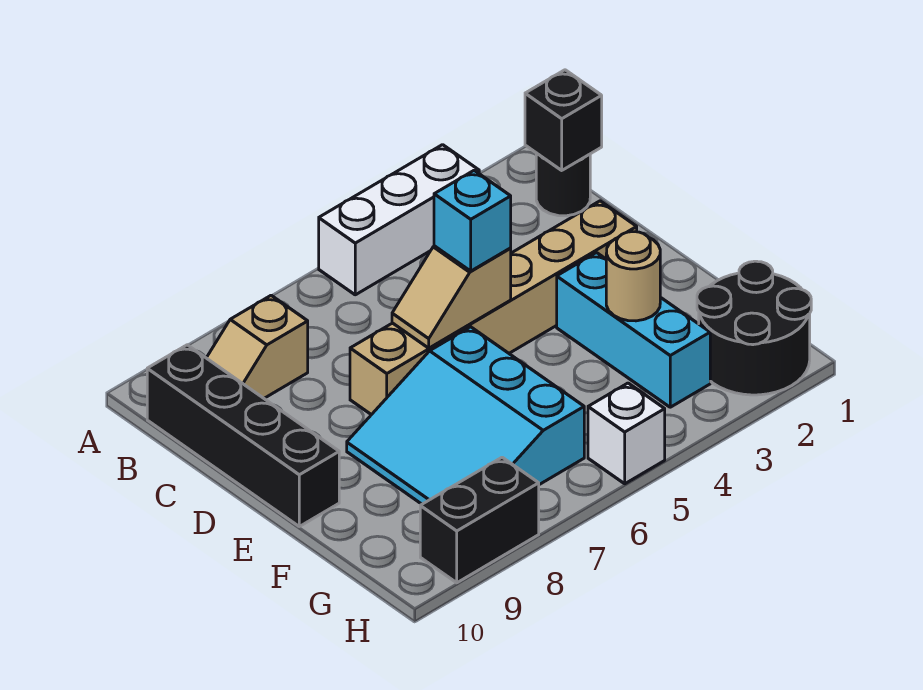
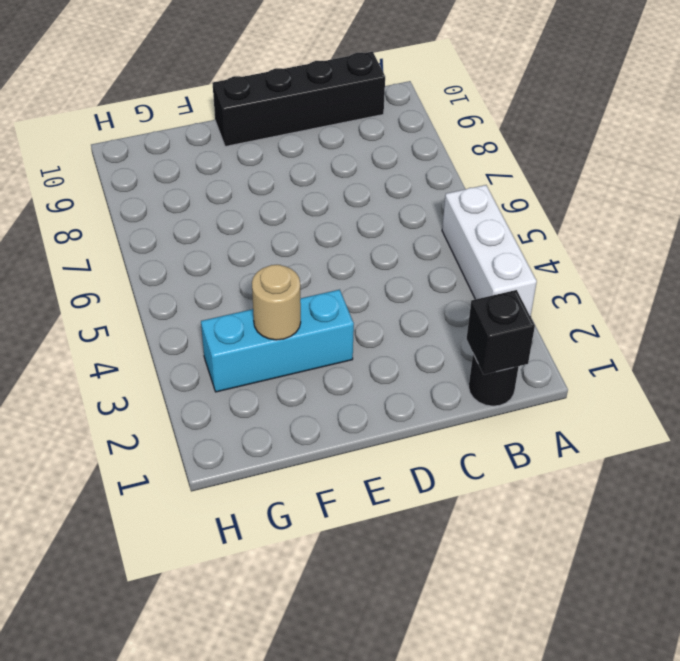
none -> tan slope B8:B9 level 1 top 8
none -> tan brick D2:D7 level 1
none -> cyan slope E6:G8 level 1 top 6

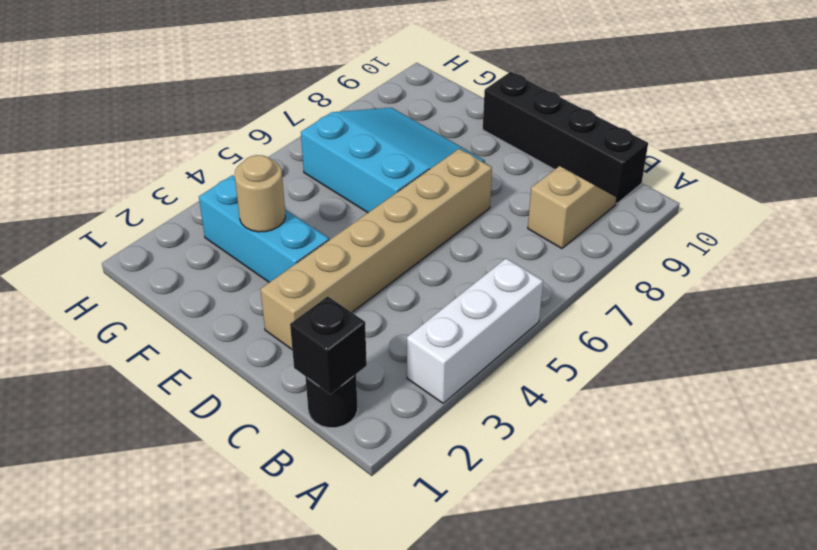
none -> black round brick G1:H2 level 1
none -> white brick H5 level 1
none -> black brick H8:H9 level 1

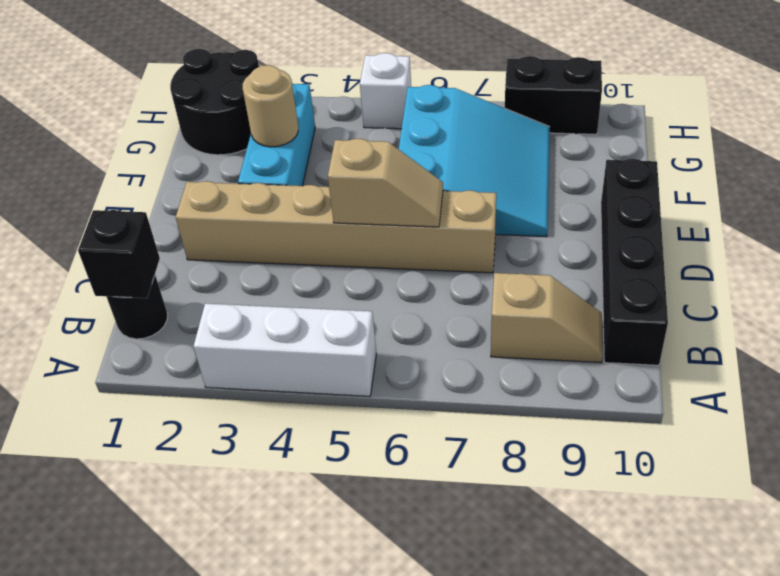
none -> cyan brick D5 level 3

